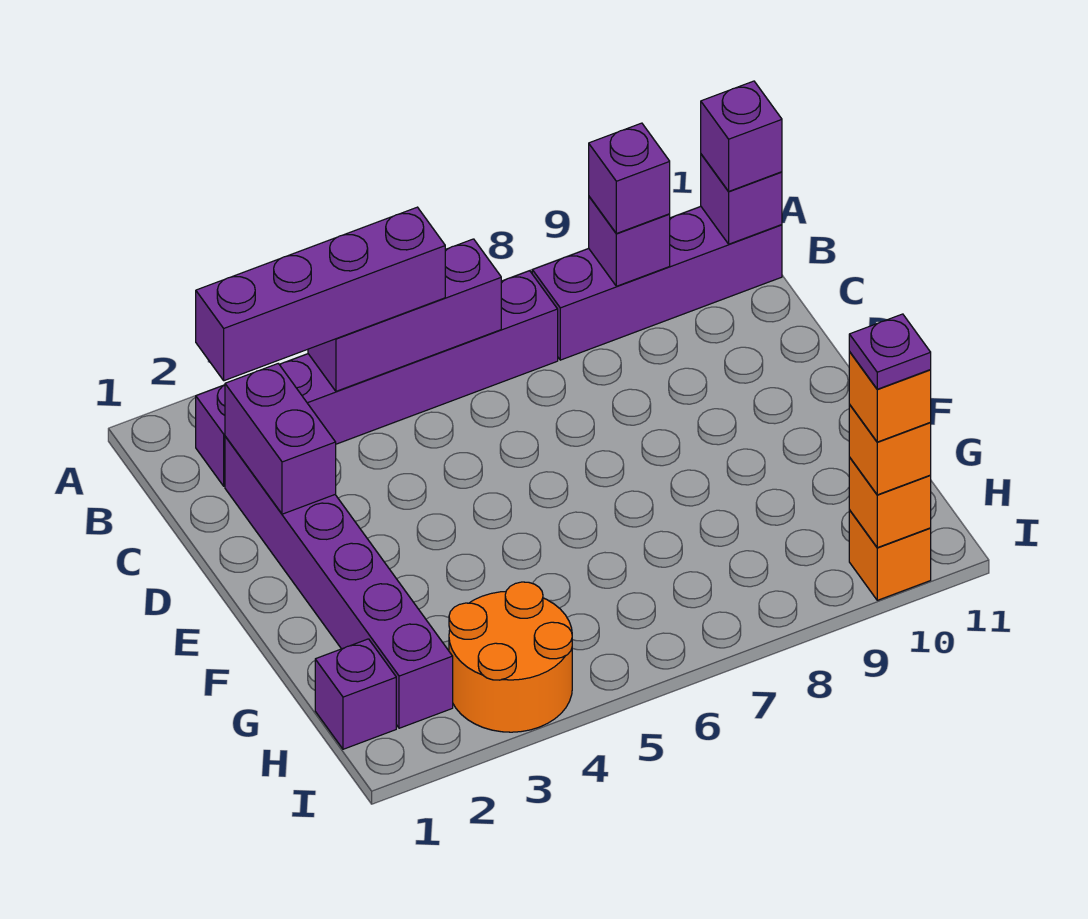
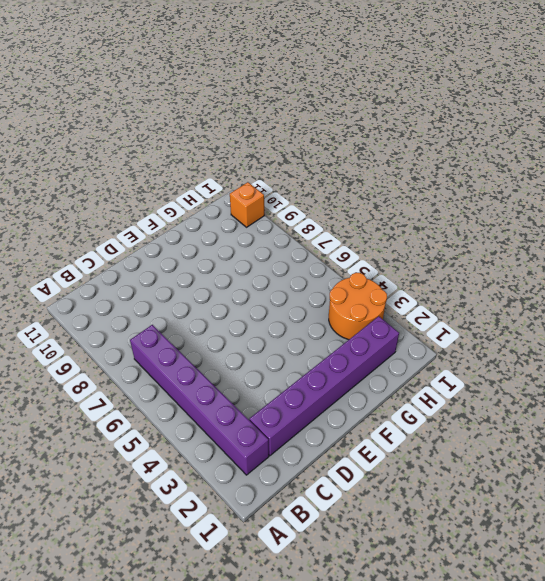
none -> purple brick B8:B11 level 1
none -> purple brick H1 level 1
none -> purple brick B4:B6 level 2

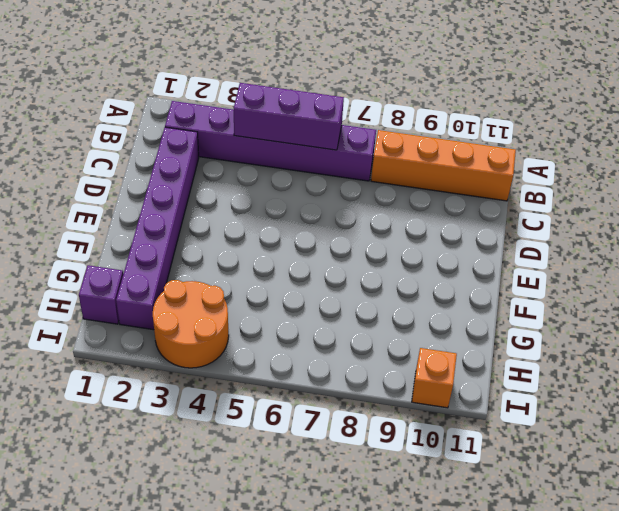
orange brick B8:B11 level 1 -> purple brick B8:B11 level 1
none -> purple brick B9 level 2
none -> purple brick B11 level 2
none -> purple brick C2:D2 level 2

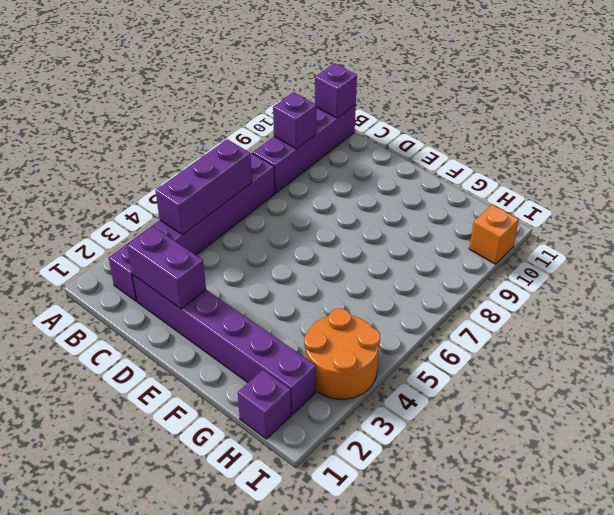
none -> orange brick I10 level 2
none -> purple brick B2:B5 level 3
none -> purple brick B9 level 3

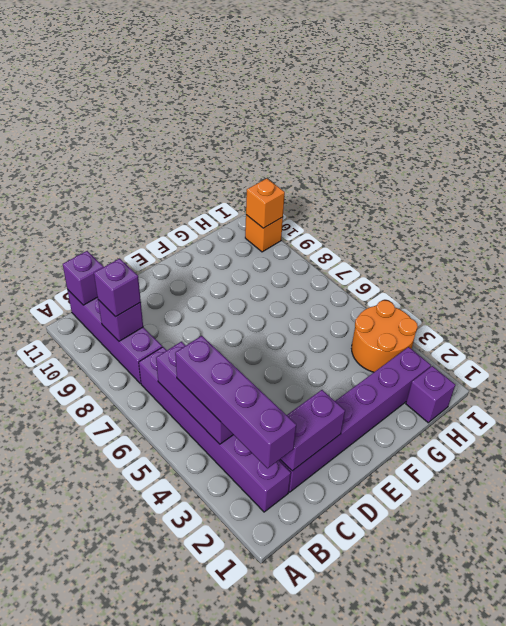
none -> purple brick B11 level 3
none -> orange brick I10 level 3
none -> orange brick I10 level 4

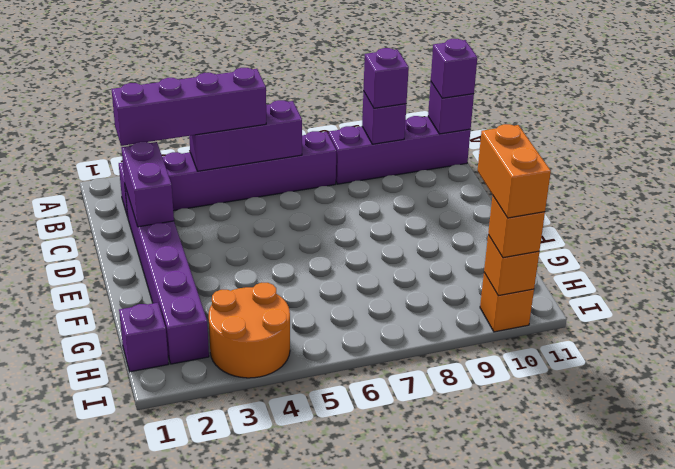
orange brick H10:I10 level 4 -> orange brick I10 level 4
none -> purple plate I10 level 5

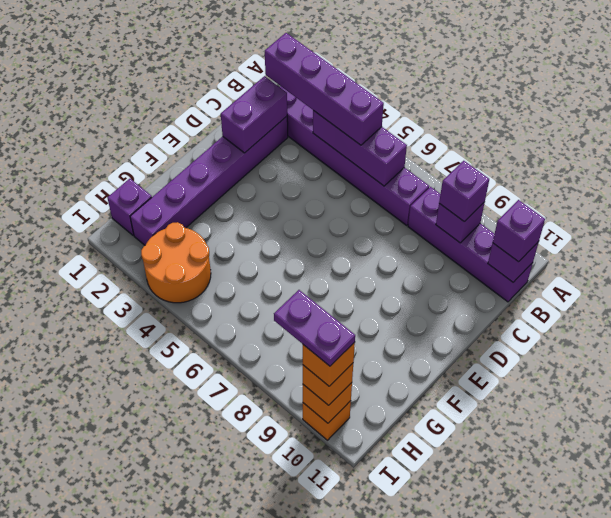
purple plate I9:I10 level 5 -> purple plate I10 level 5

